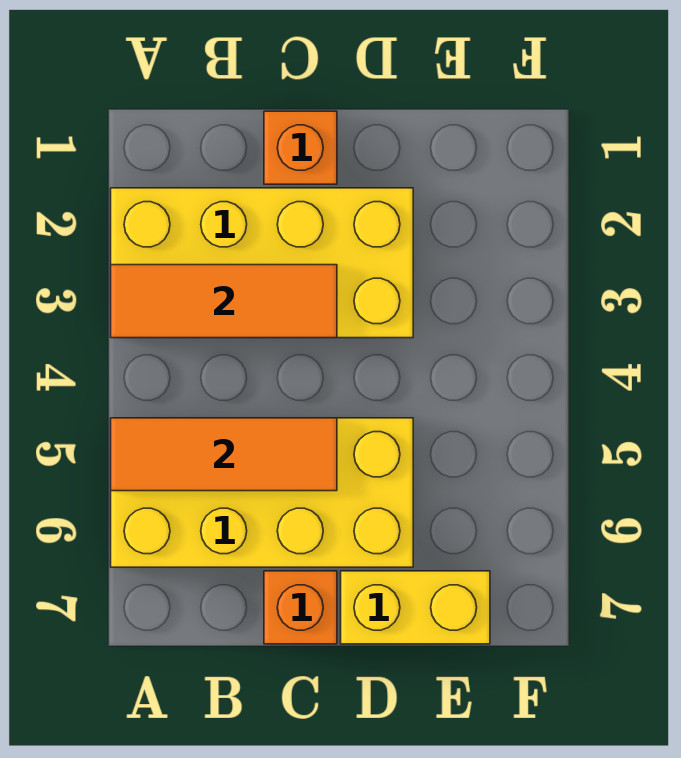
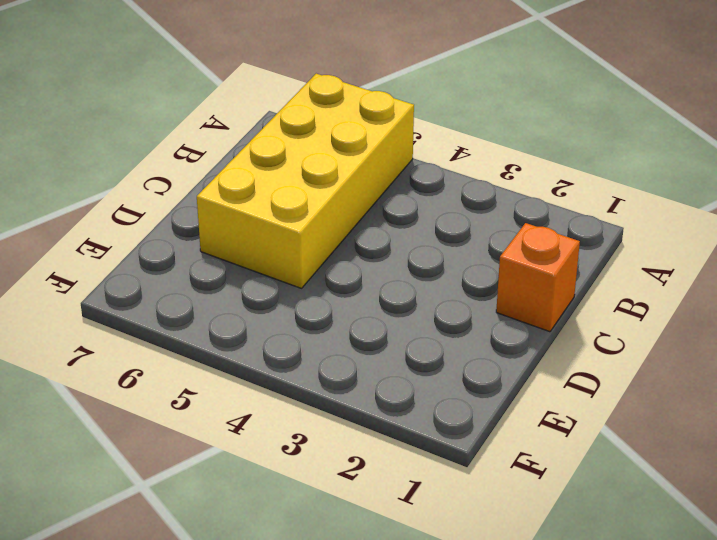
none -> yellow brick A2:D3 level 1
none -> orange brick C7 level 1

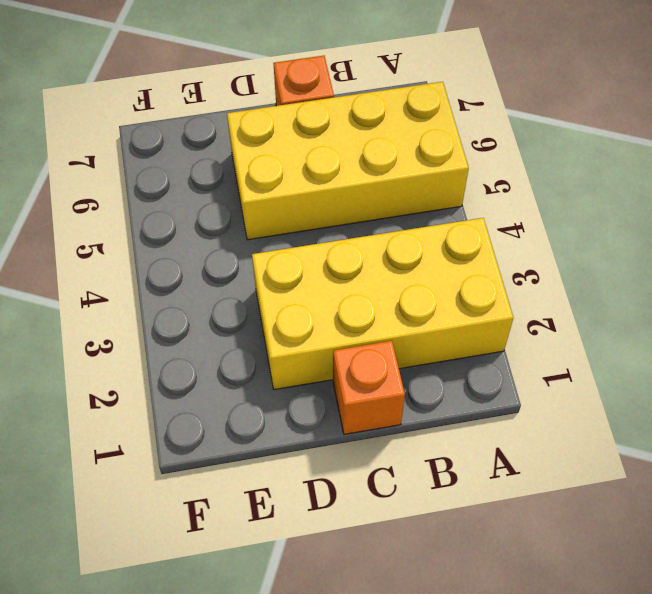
none -> yellow brick D7:E7 level 1
none -> orange tile A3:C3 level 2

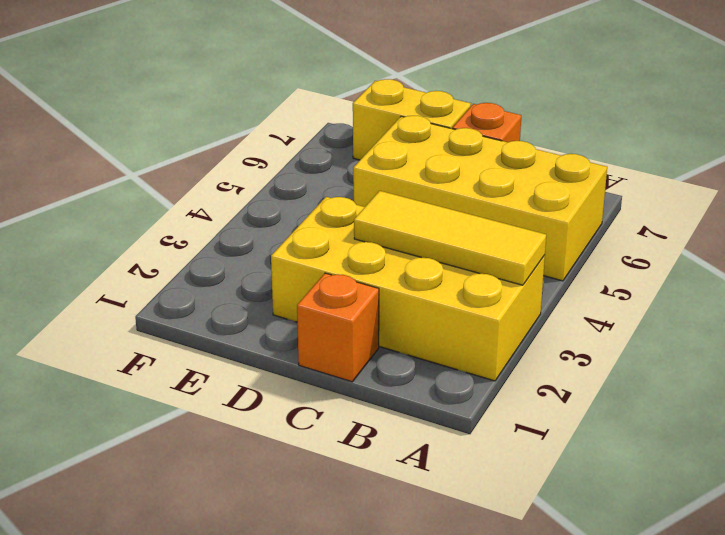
yellow tile A3:C3 level 2 -> orange tile A3:C3 level 2
none -> orange tile A5:C5 level 2

